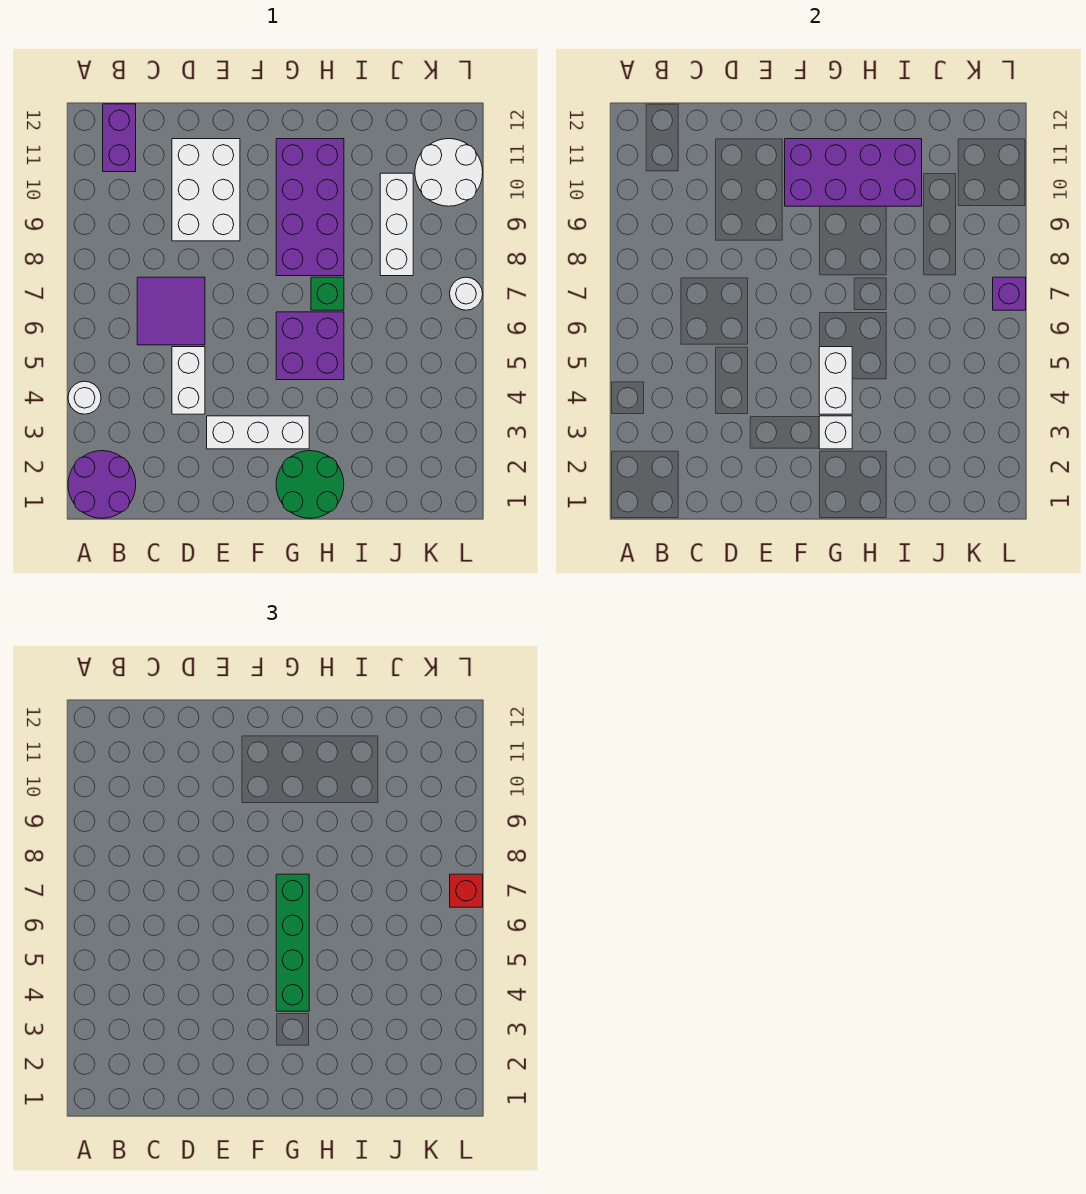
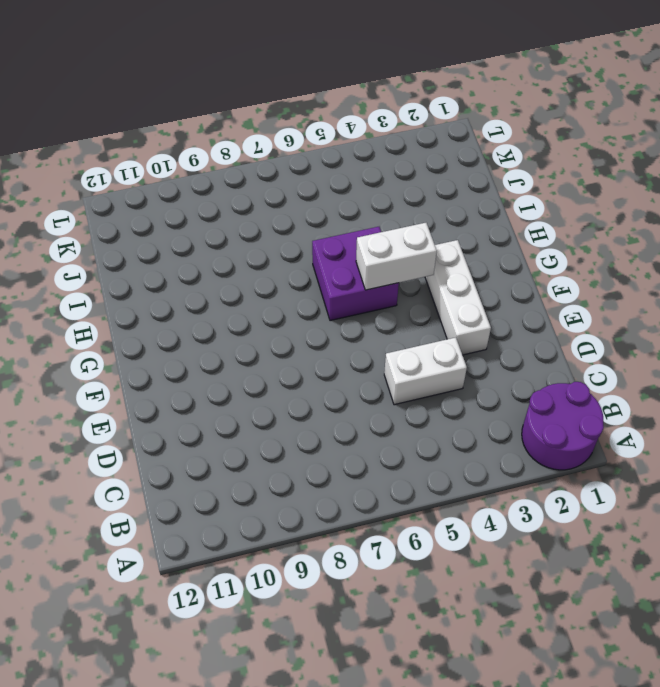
none -> white round brick A4 level 1
none -> purple brick B11:B12 level 1
none -> purple tile C6:D7 level 1

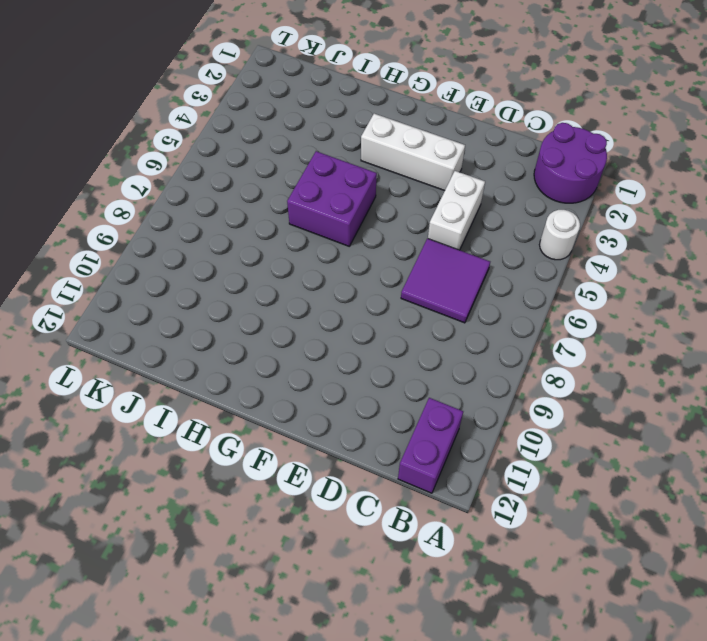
none -> white brick D9:E11 level 1
none -> green round brick G1:H2 level 1
none -> purple brick G8:H11 level 1

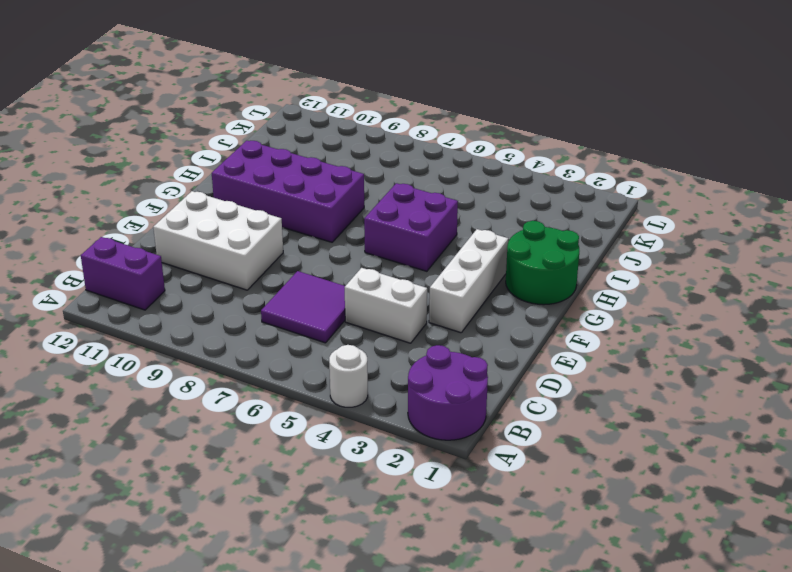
none -> green brick H7 level 1
none -> white brick J8:J10 level 1
none -> white round brick K10:L11 level 1

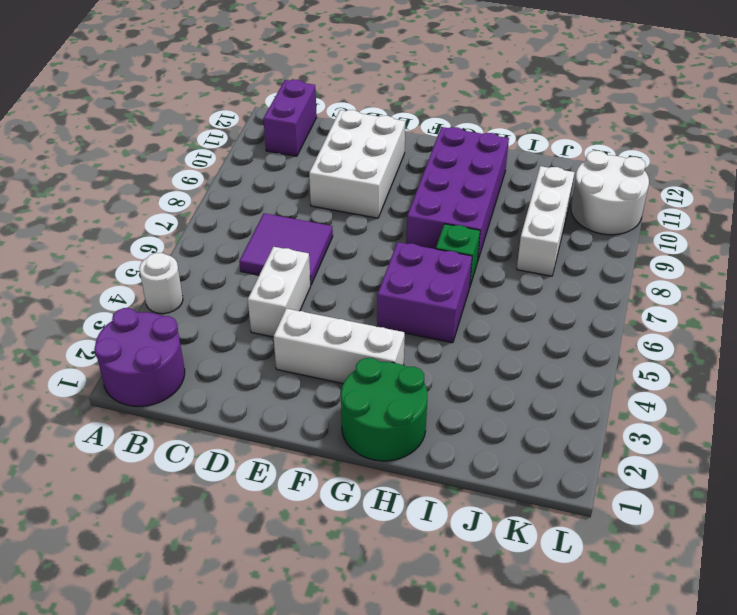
none -> white round brick L7 level 1
none -> purple brick F10:I11 level 2
none -> white brick G3 level 2

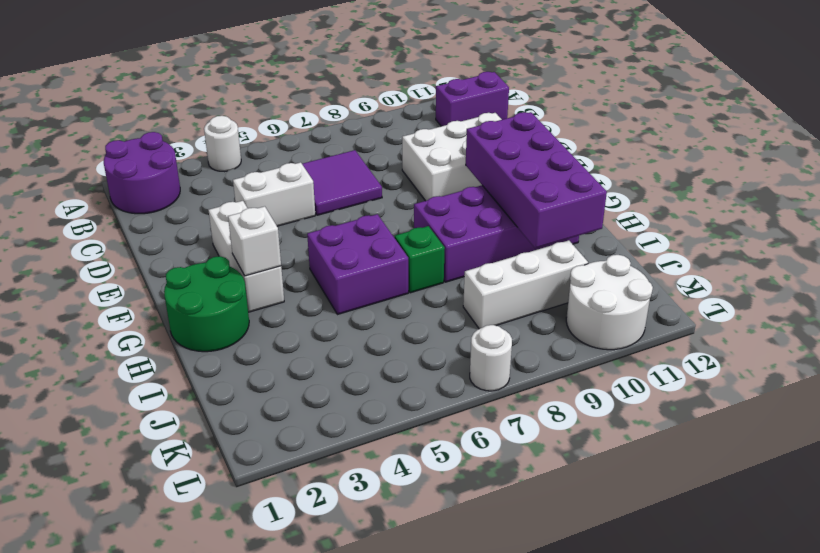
none -> white brick G4:G5 level 2
none -> purple brick L7 level 2
none -> green brick G4:G7 level 3

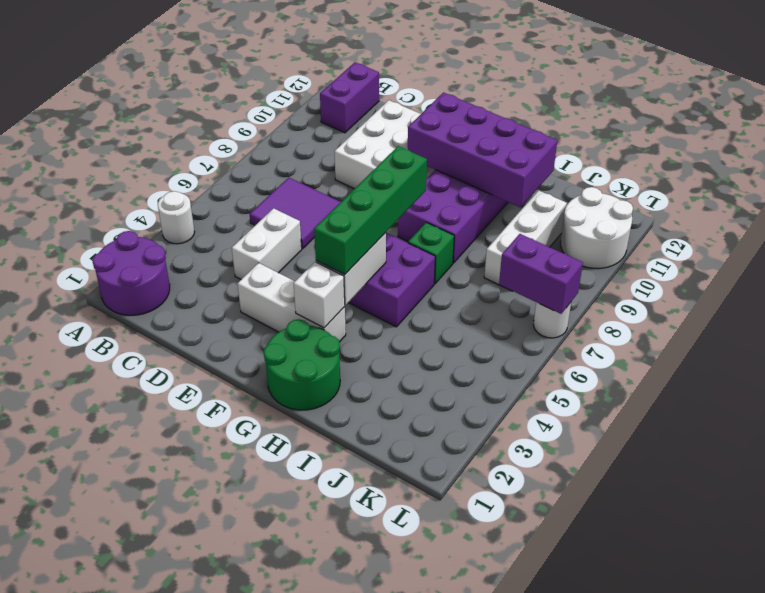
purple brick K7:L7 level 2 -> purple brick L7 level 2
none -> red brick L7 level 3

